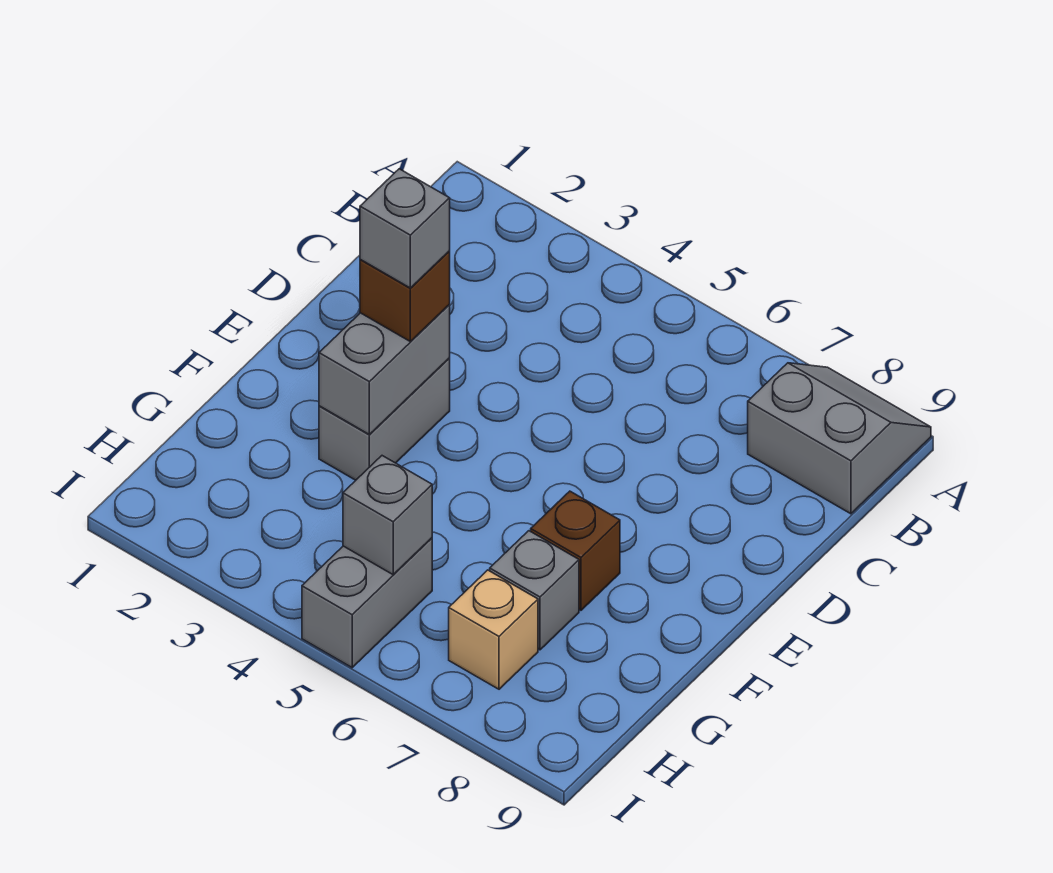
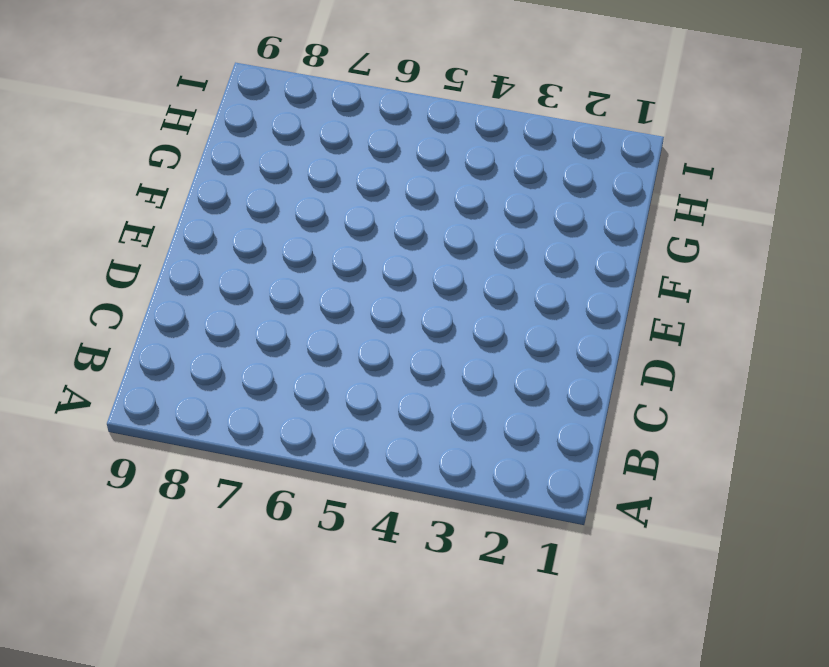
none -> grey slope A8:B9 level 1 top B
none -> grey brick E3:F3 level 1

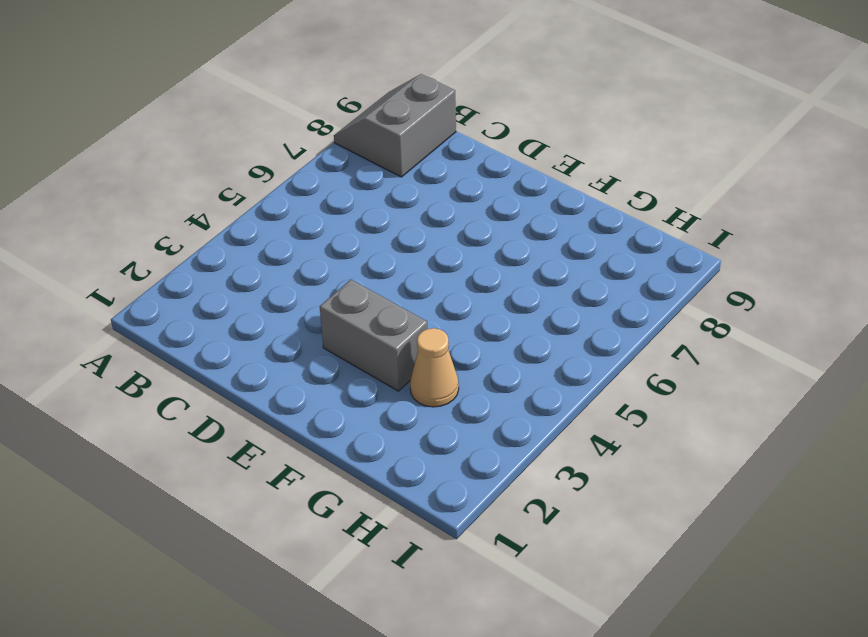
tan cone G3 level 1 -> none
none -> brown brick F7 level 1
none -> grey brick G7 level 1

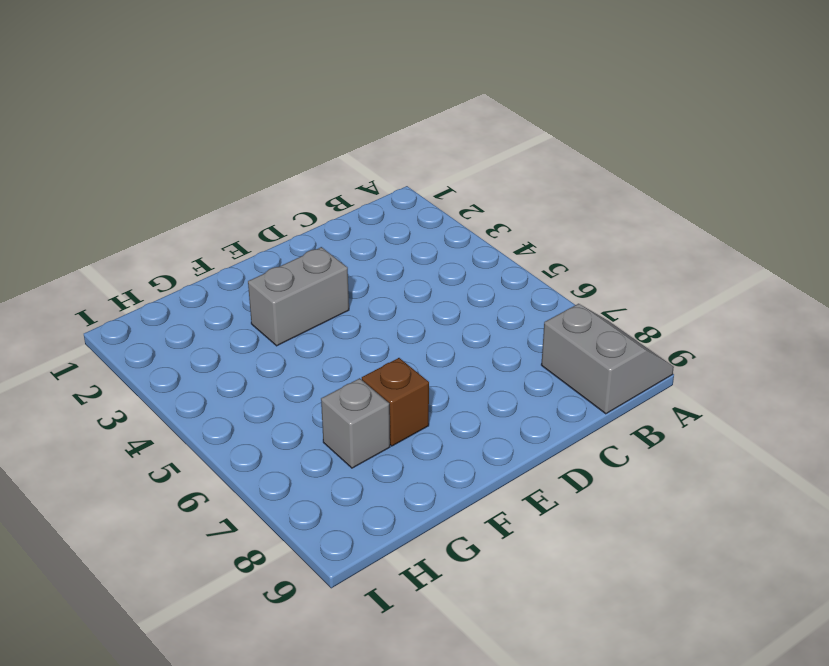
none -> grey brick H5:I5 level 1
none -> tan brick H7 level 1

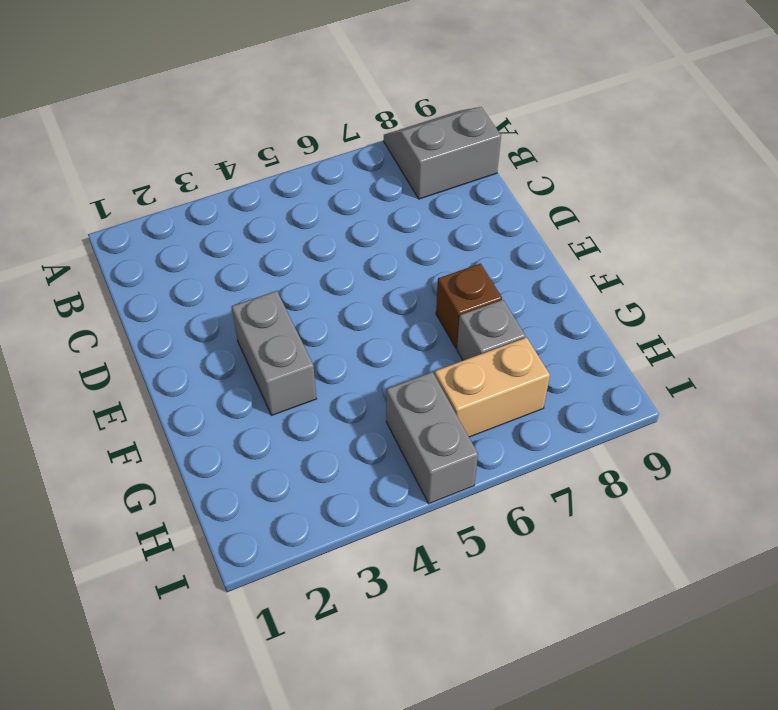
tan brick H6:H7 level 1 -> tan brick H7 level 1
none -> grey brick E3:F3 level 2
none -> grey brick H5 level 2

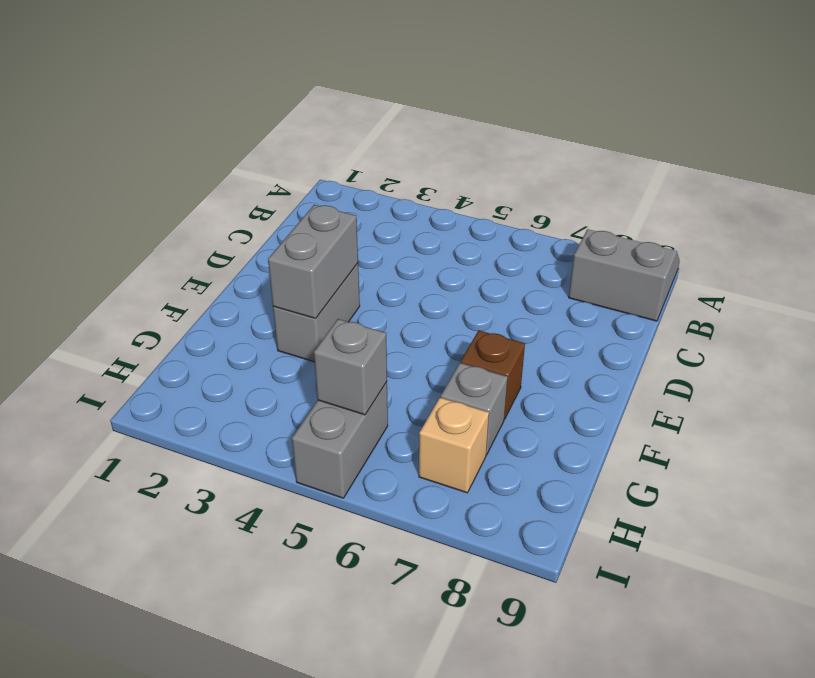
none -> brown brick E3 level 3
none -> grey brick E3 level 4

